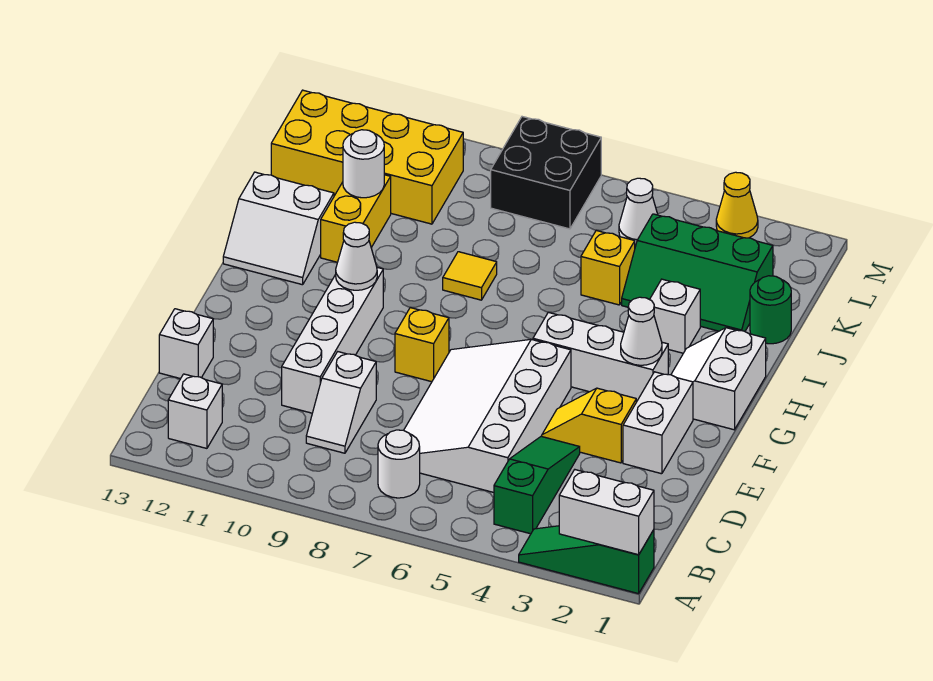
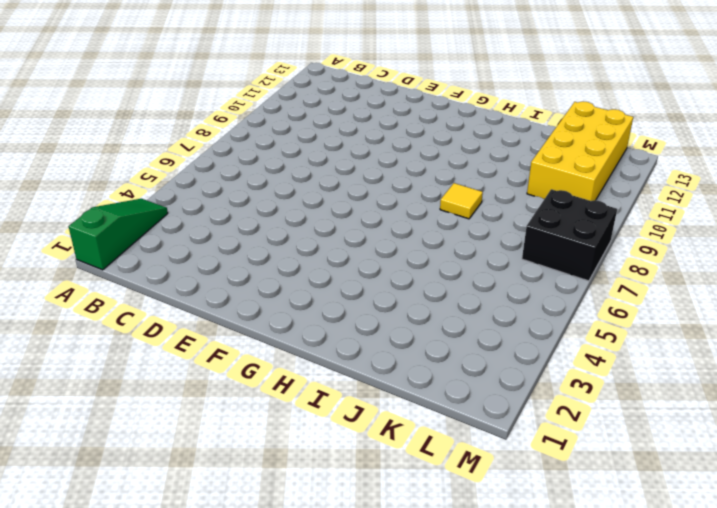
none -> green slope B4:D4 level 1 top B
none -> white round brick B7 level 1
none -> white brick B12 level 1

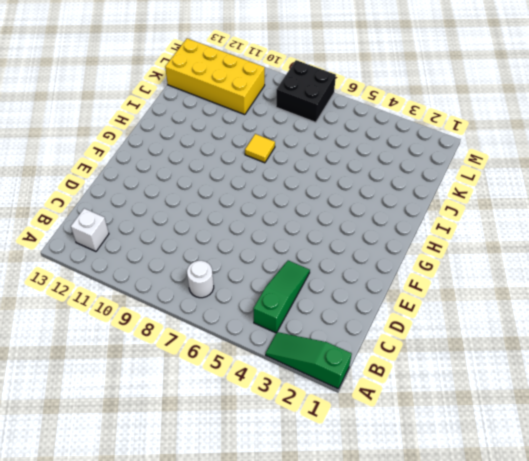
none -> white slope C5:F7 level 1 top 5
none -> white slope C9:D9 level 1 top D
none -> white brick D10:G10 level 1

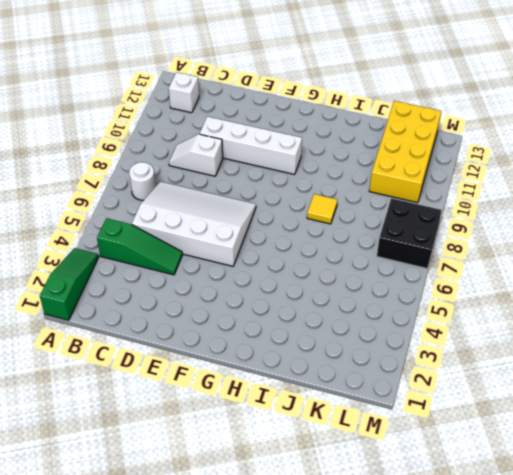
none -> white brick D13 level 1
none -> white brick E2:F2 level 1
none -> yellow slope E3:E4 level 1 top 3

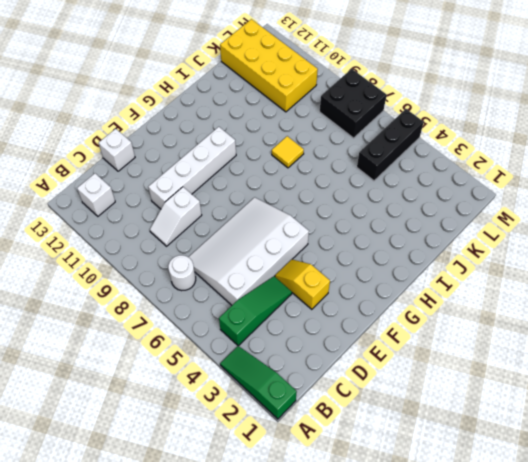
black brick K5:M5 level 1 -> white cone L5 level 1
none -> white brick E2:F2 level 1
none -> yellow brick F8 level 1
none -> white slope G1:H2 level 1 top 1

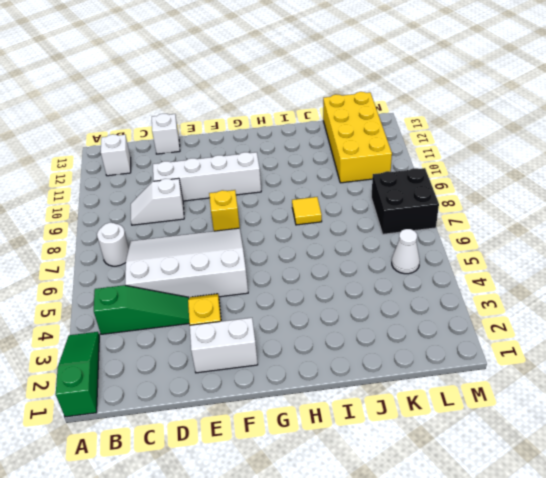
none -> white slope G1:H2 level 1 top 1
none -> white brick G3:G5 level 1
none -> white slope H12:I13 level 1 top I

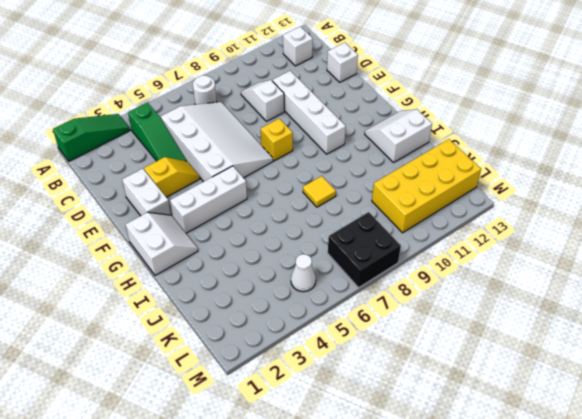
none -> white brick I3 level 1
none -> yellow brick I11:J11 level 1
none -> green round brick J1 level 1

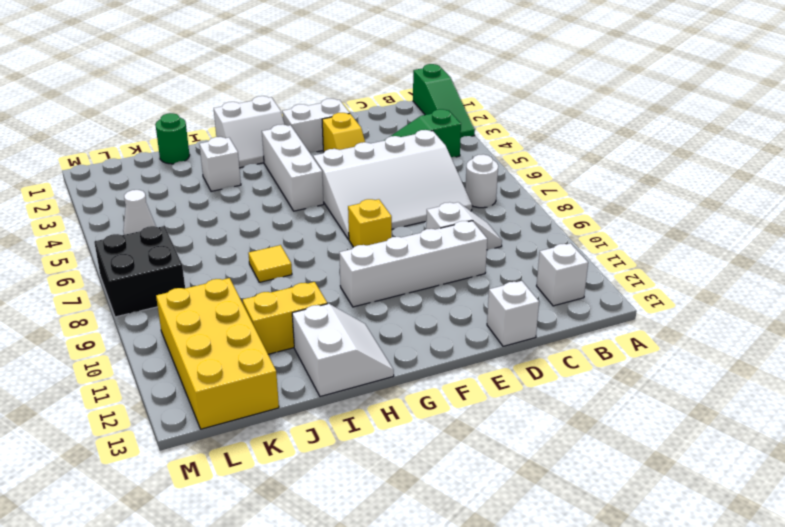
none -> green slope J2:K4 level 1 top K
none -> yellow brick J5 level 1
none -> yellow cone M3 level 1

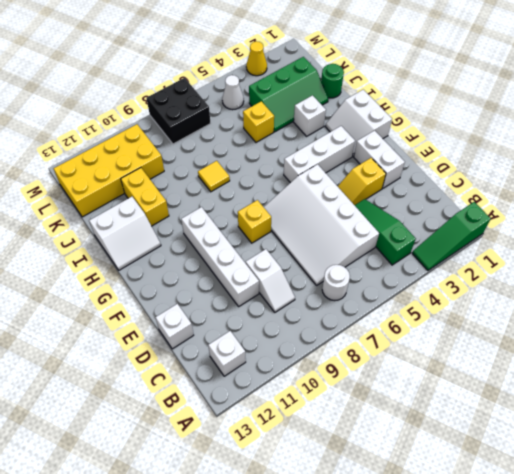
none -> white brick A1:A2 level 2
none -> white cone G3 level 2
none -> white cone G10 level 2

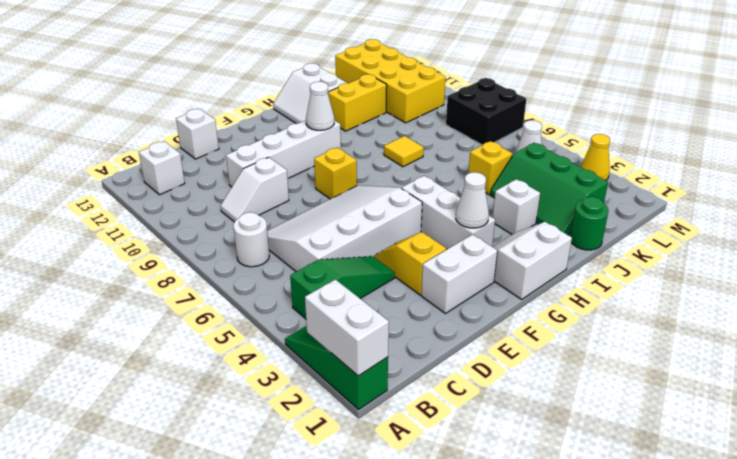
none -> white round brick J11 level 2

